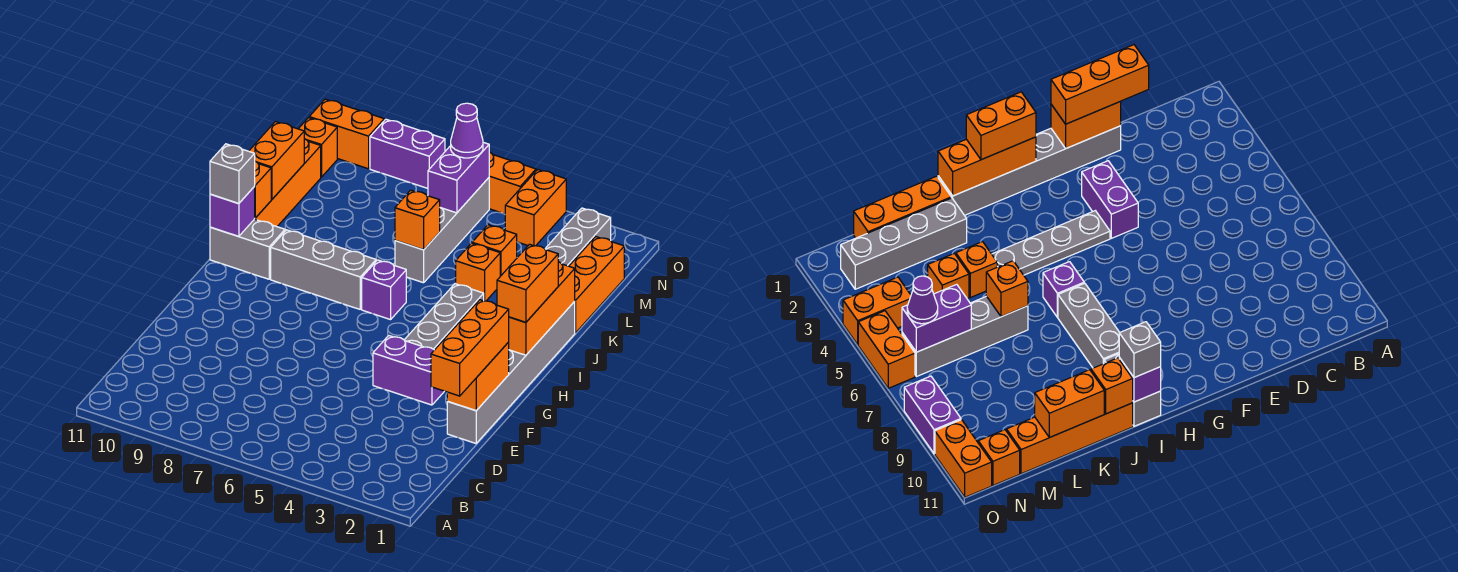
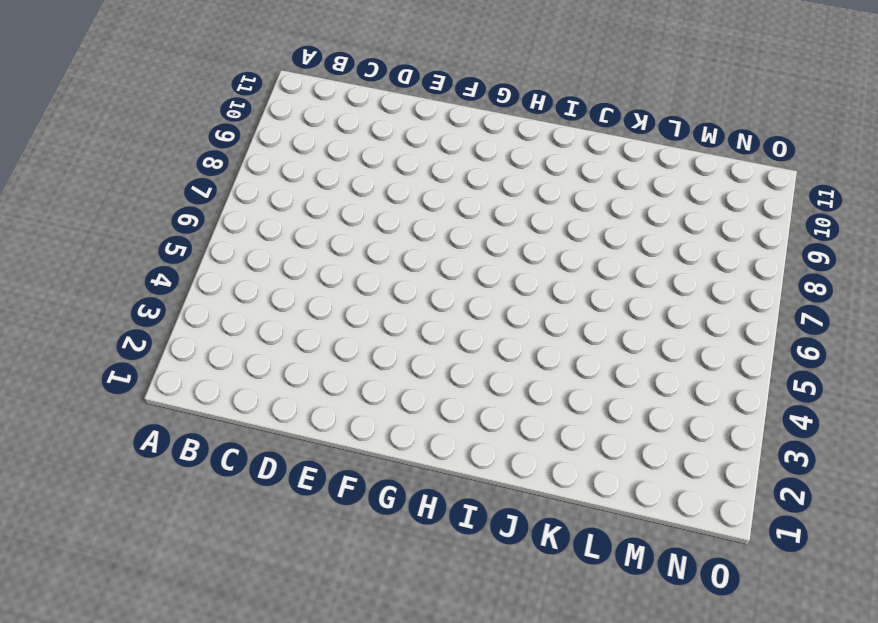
none -> grey brick E1:J1 level 1
none -> purple brick F3:F4 level 1
none -> grey plate G4:J4 level 1

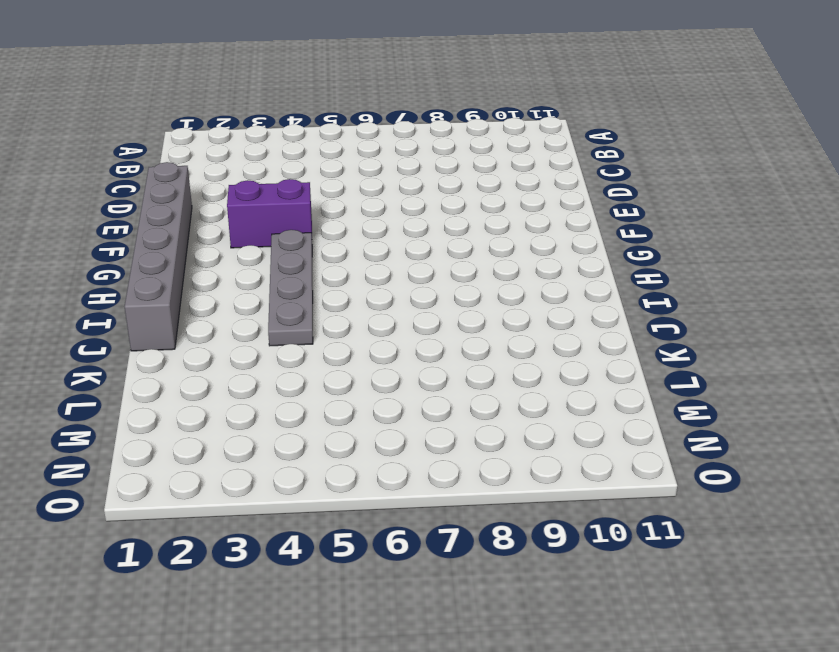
none -> purple brick I6 level 1
none -> grey brick I7:I9 level 1
none -> grey brick I10:I11 level 1

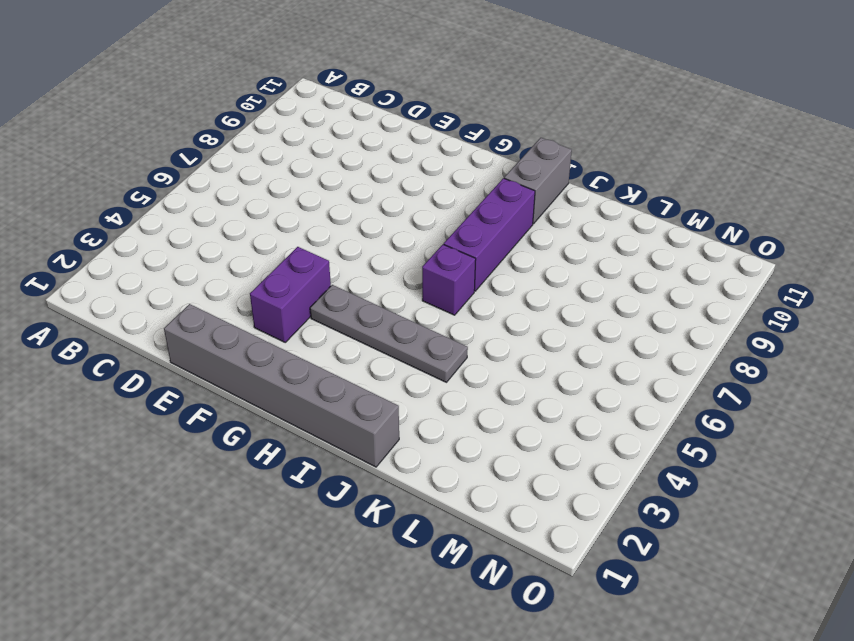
purple brick I7:I9 level 1 -> grey brick I7:I9 level 1
none -> orange brick J11:M11 level 1
none -> orange brick K1:M1 level 1
none -> grey brick K2:N2 level 1

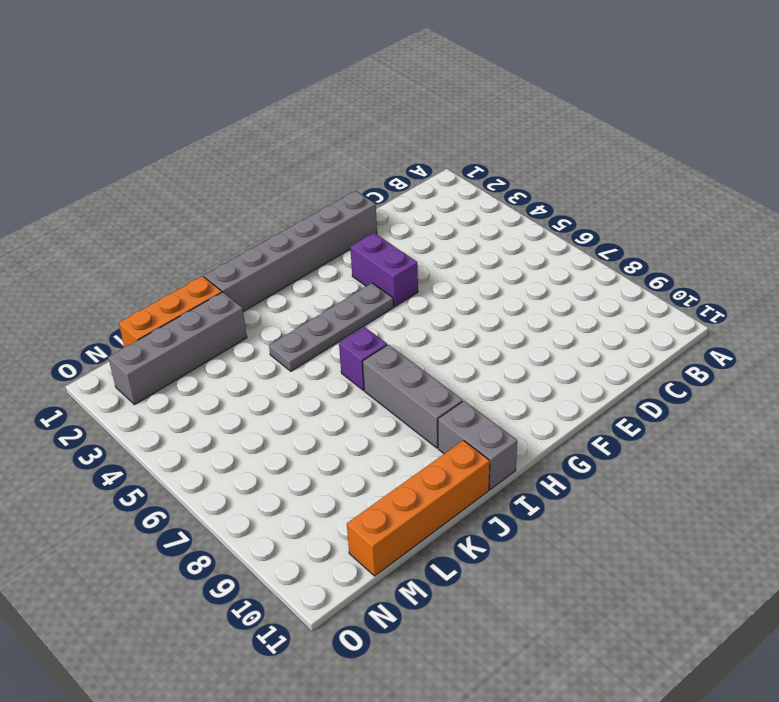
none -> orange brick K4 level 1
none -> grey brick K6:N6 level 1
none -> orange brick L4 level 1

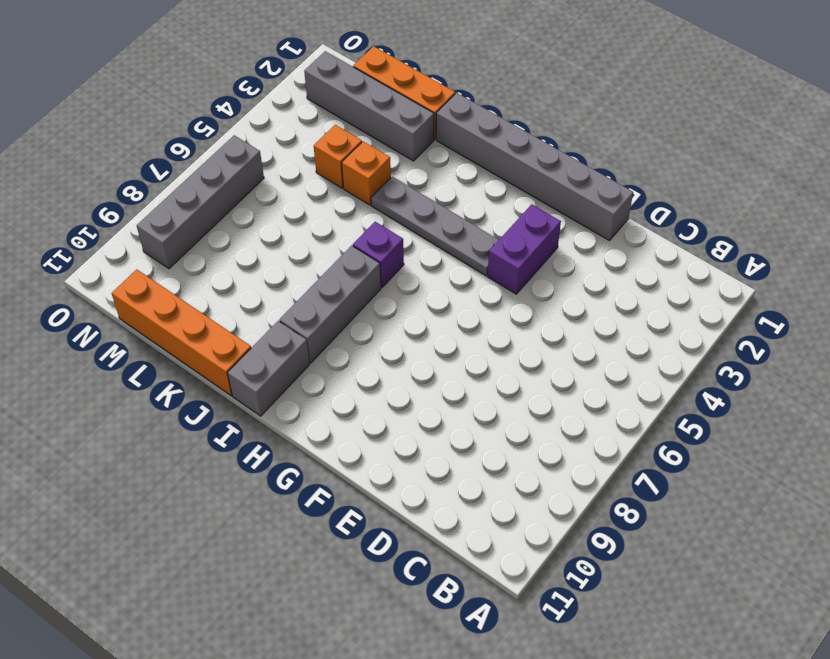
grey brick N6:N9 level 1 -> grey brick K6:N6 level 1
none -> orange brick N4:O4 level 1
none -> orange brick N11 level 1
none -> orange brick O5:O6 level 1

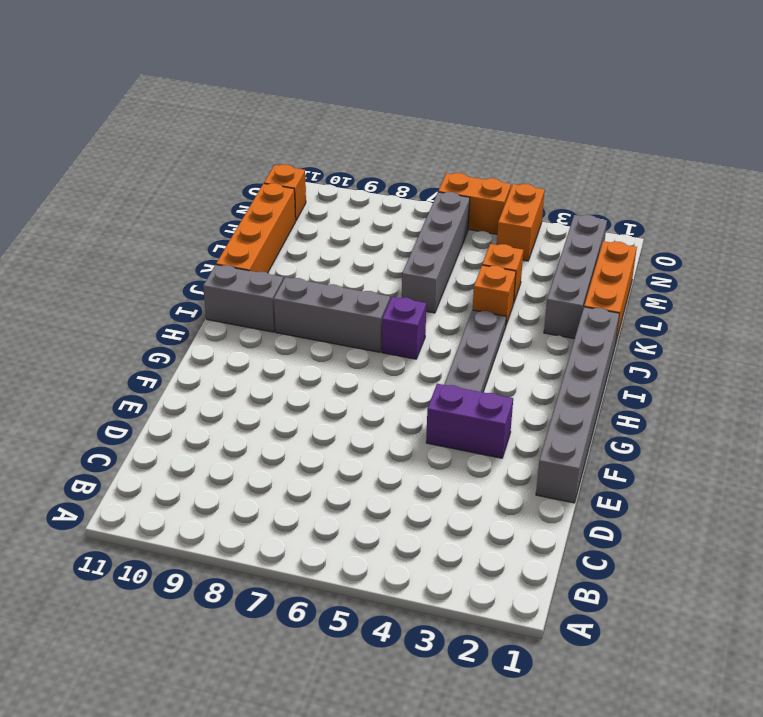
none -> purple brick O8:O9 level 1
none -> orange brick O10:O11 level 1
none -> orange brick E1:F1 level 2

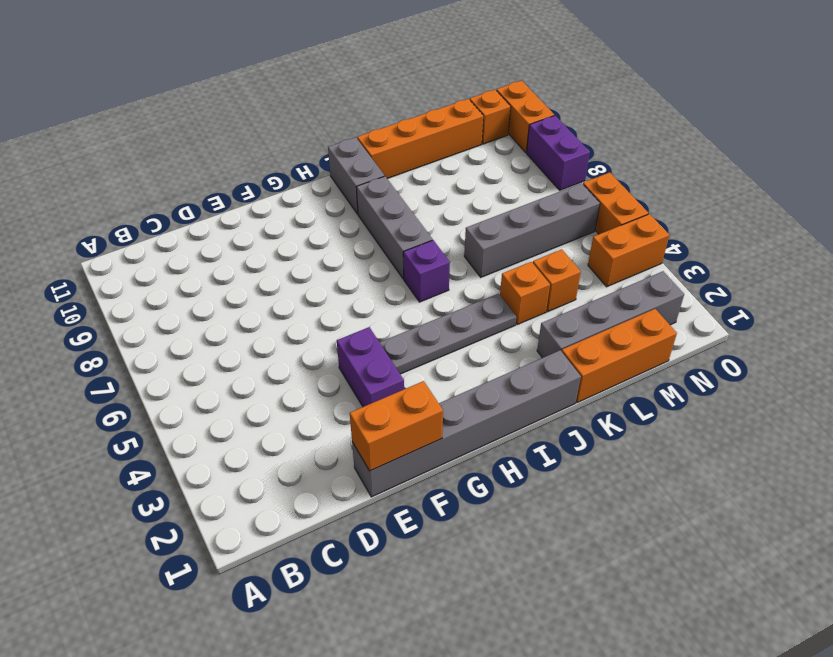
none -> orange brick H1:J1 level 2
none -> purple brick I11 level 2
none -> orange brick J11 level 2

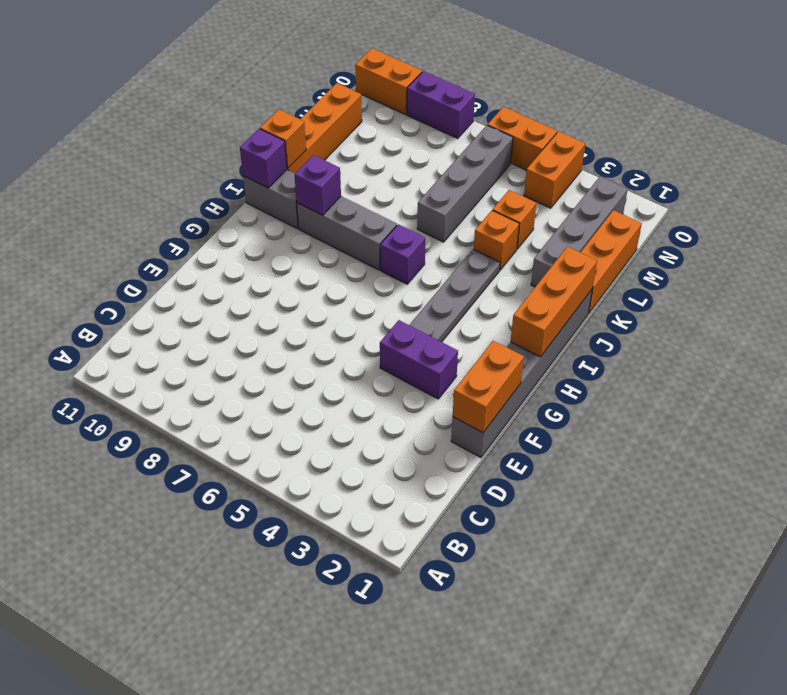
purple brick I9 level 2 -> none
none -> orange brick N11 level 1
none -> orange brick K6 level 2
none -> orange brick K11:L11 level 2

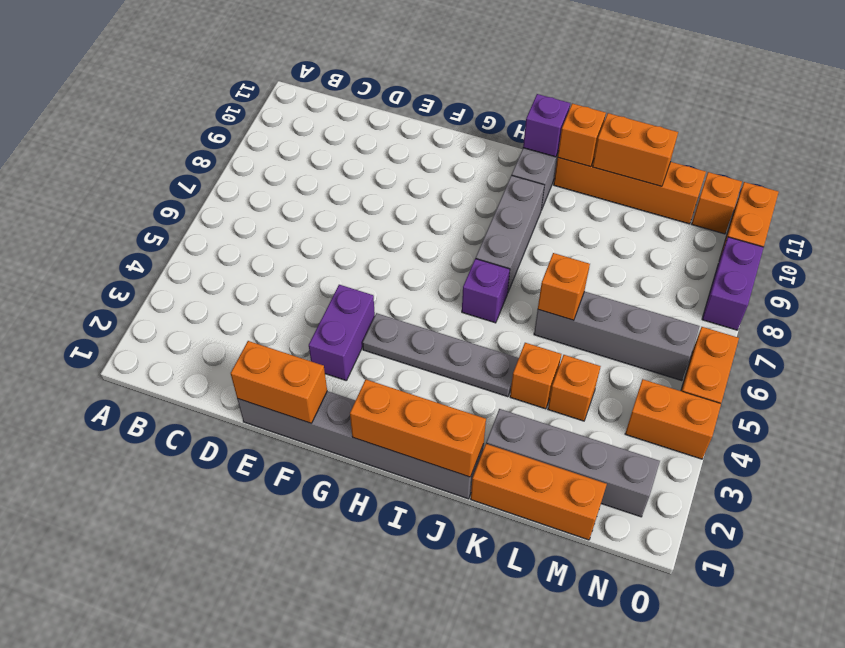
none -> purple brick M6:N6 level 2
none -> orange brick D1:F1 level 3
none -> orange brick H1:I1 level 3

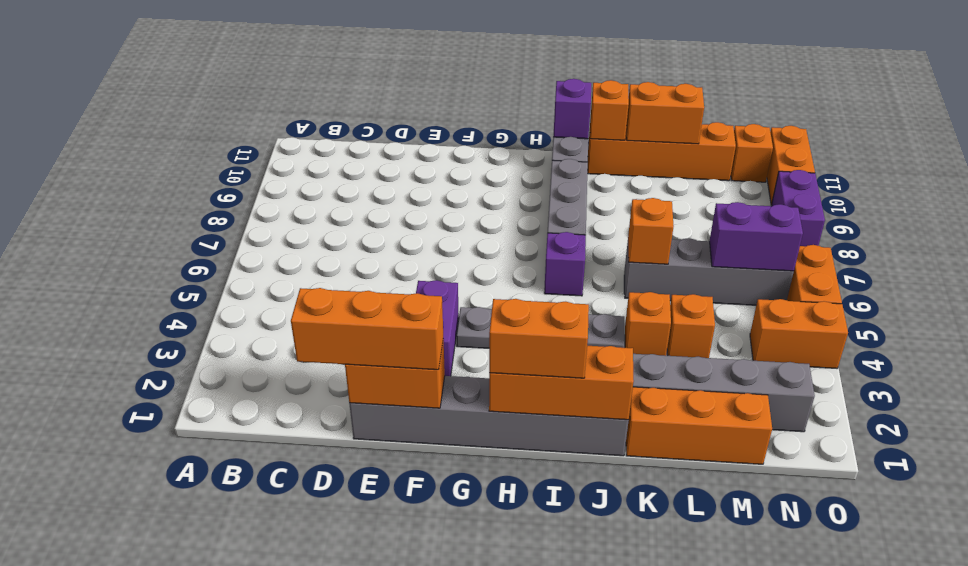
none -> grey brick I11 level 3
none -> purple cone N6 level 3

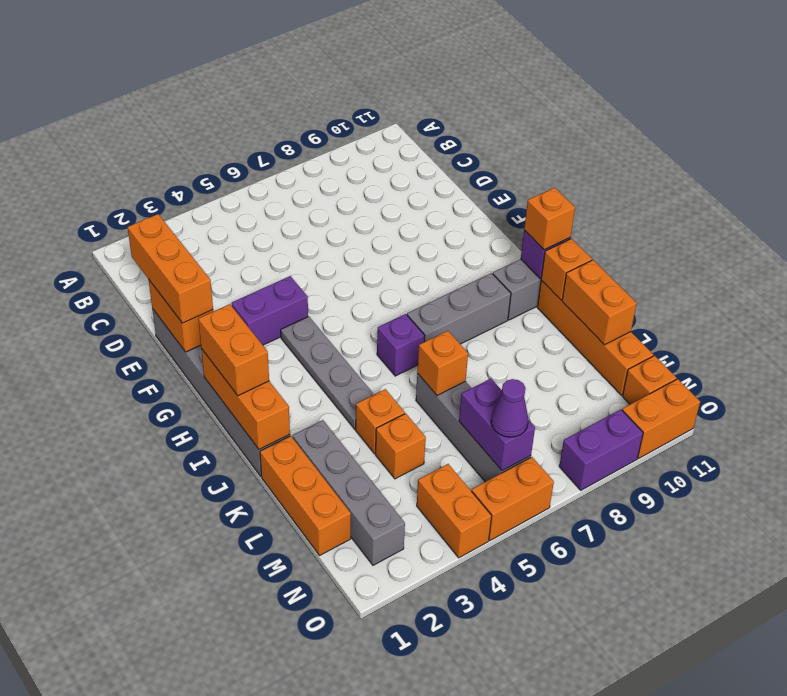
orange brick I11 level 3 -> grey brick I11 level 3

